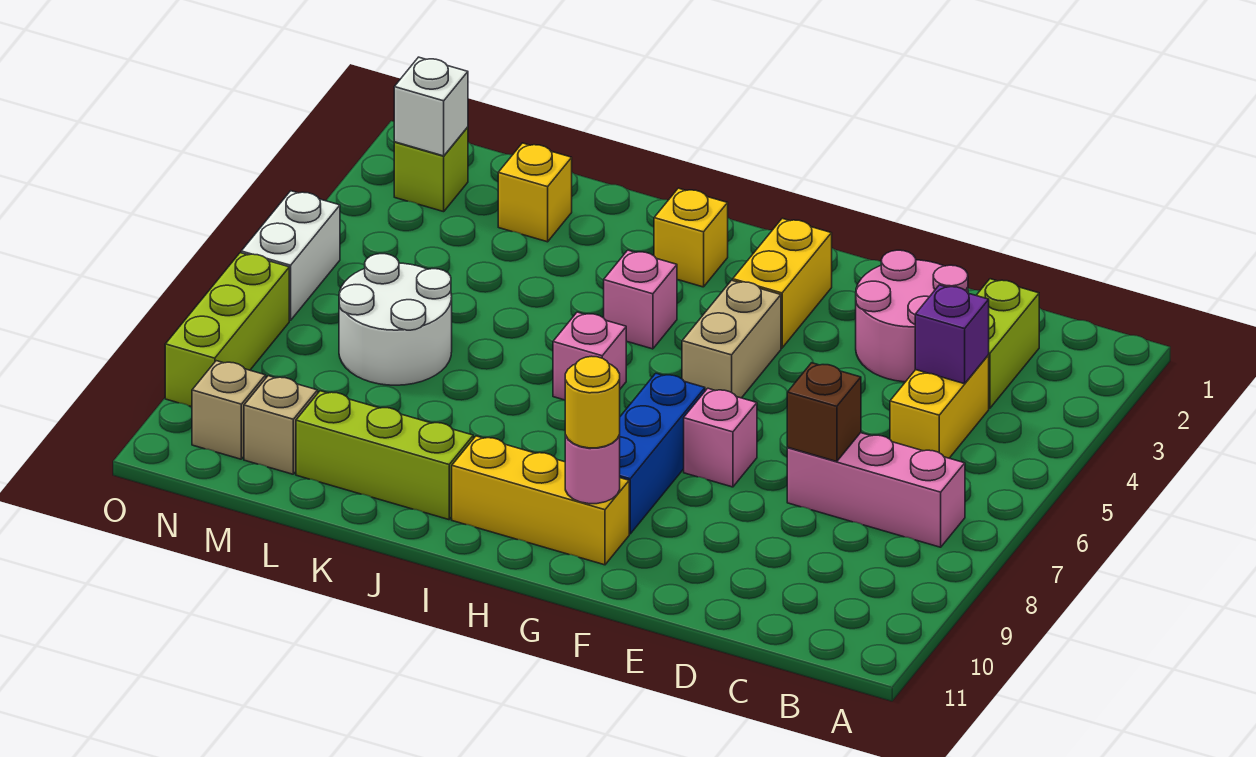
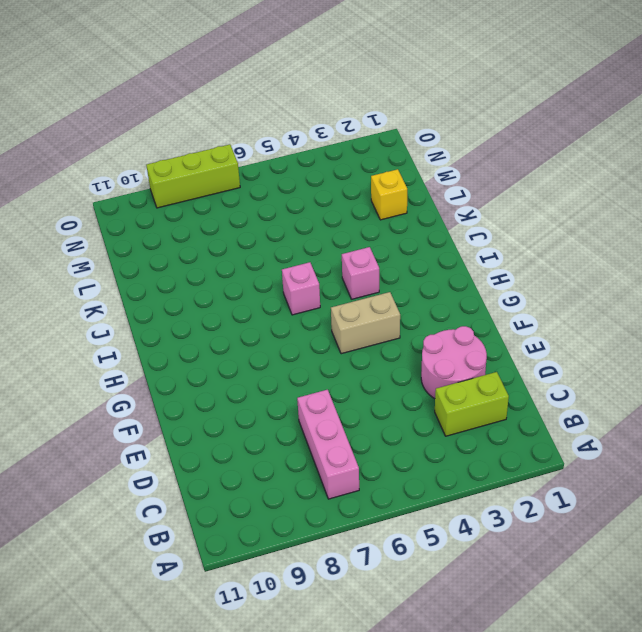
none -> yellow brick C4:C5 level 1
none -> pink brick F7 level 1
none -> yellow brick G2:G3 level 1

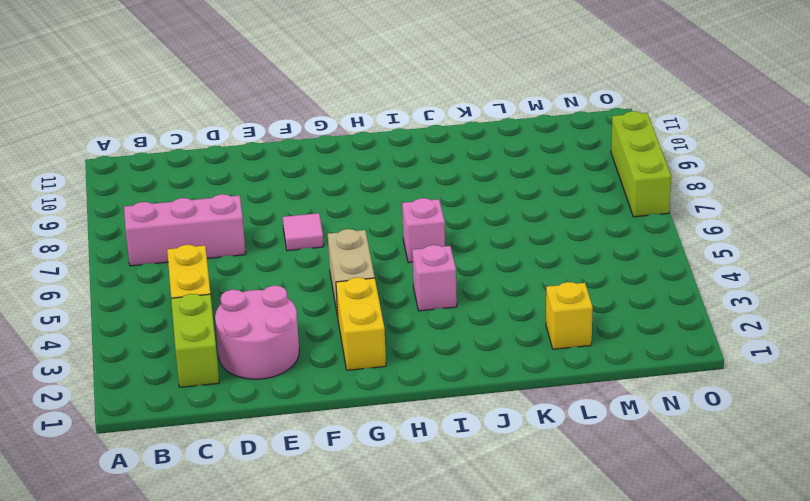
pink tile F7 level 1 -> pink brick F7 level 1
none -> blue brick G7:G9 level 1
none -> yellow brick G10:I10 level 1
none -> yellow brick I2 level 1

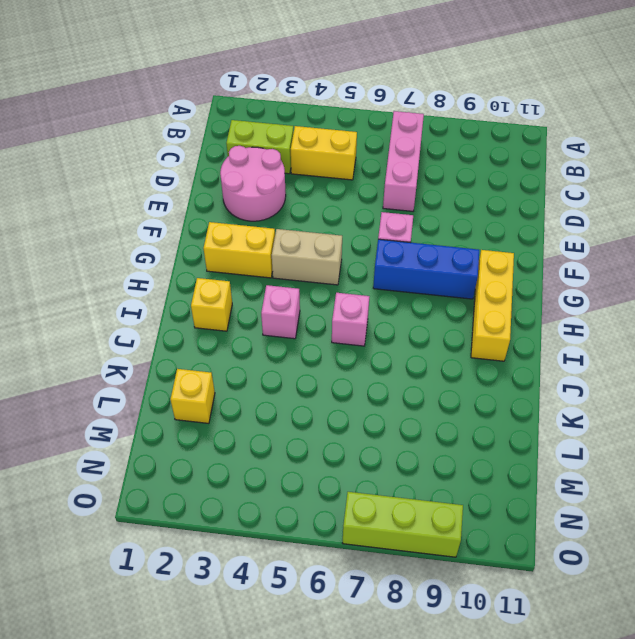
none -> lime brick J10:L10 level 1
none -> white round brick L6:M7 level 1
none -> tan brick M10 level 1

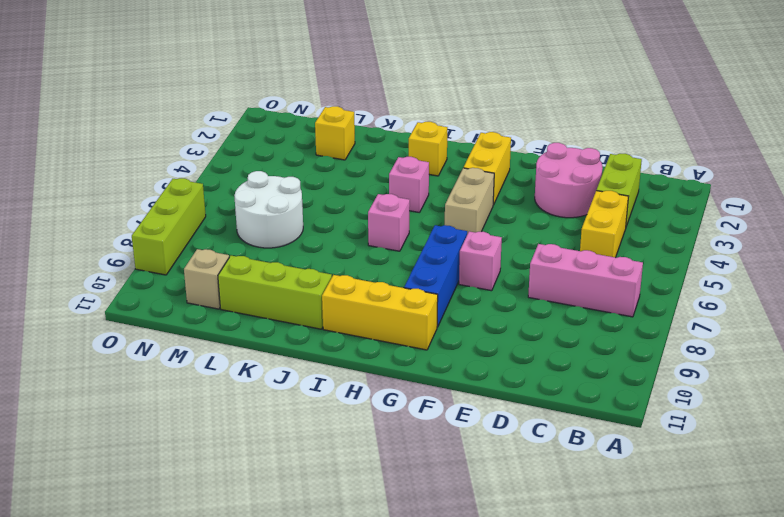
none -> lime brick N2 level 1
none -> tan brick N10 level 1
none -> white brick O5:O6 level 1

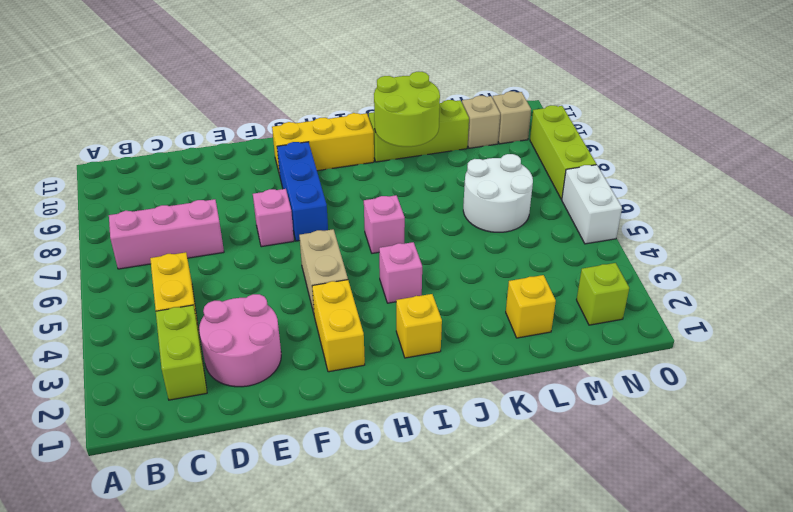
lime round brick J9:K10 level 2 -> none
none -> purple brick C4 level 2
none -> brown brick D7 level 2
none -> pink round brick G10 level 2

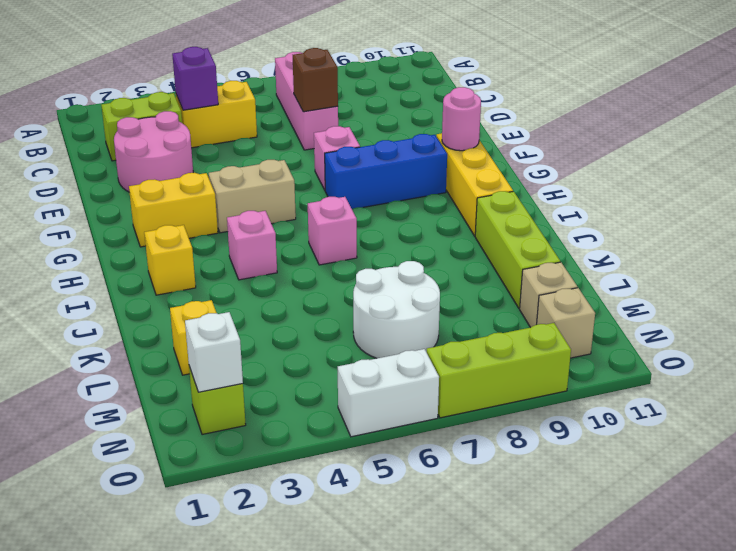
none -> yellow round brick G10 level 3

